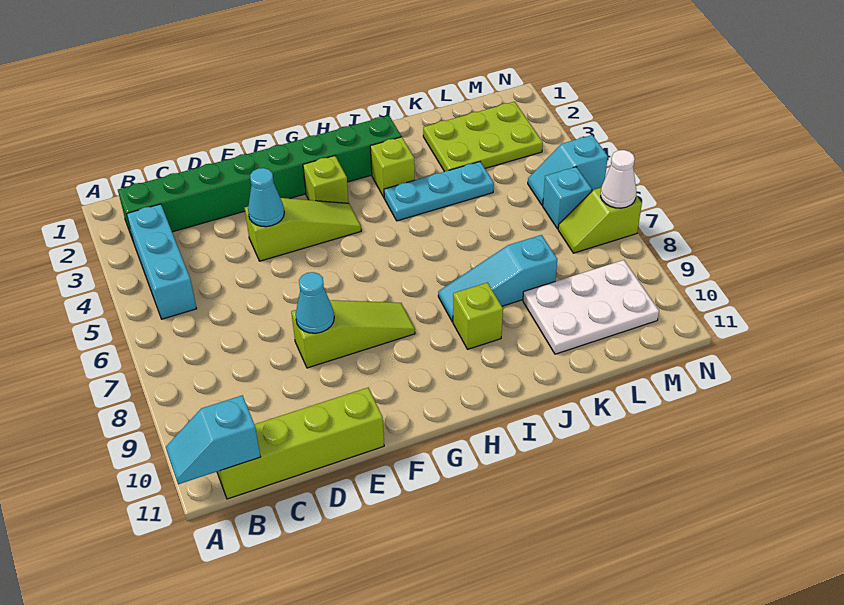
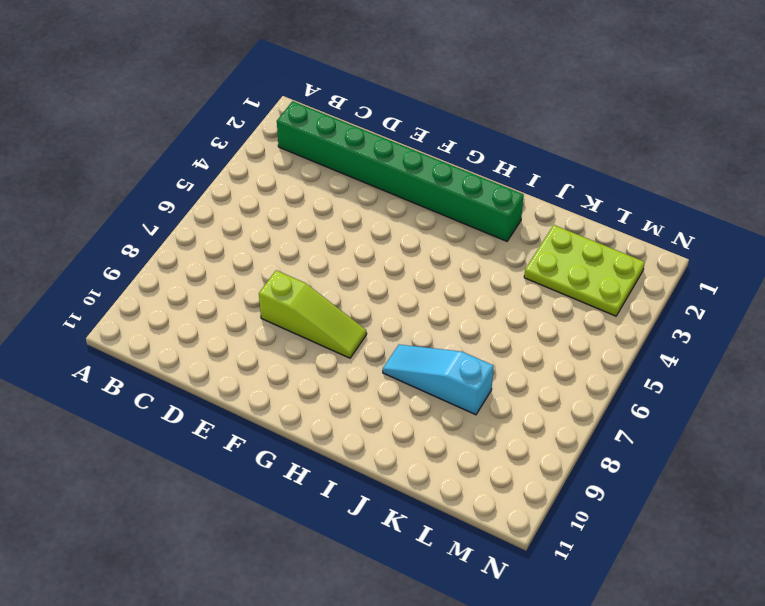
none -> cyan brick B3:B5 level 1
none -> lime brick B11:E11 level 1
none -> lime slope E4:G4 level 1 top E

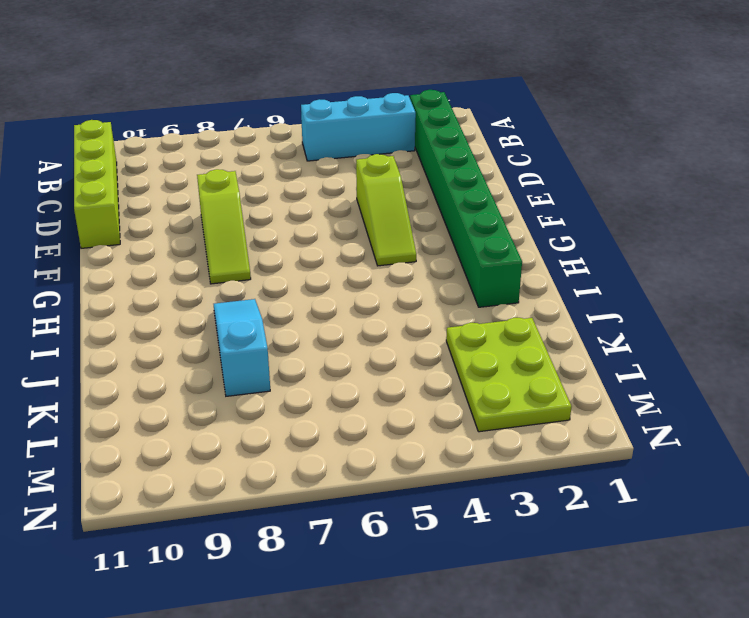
none -> lime brick G3 level 1
none -> lime brick I3 level 1
none -> cyan plate I4:K4 level 1

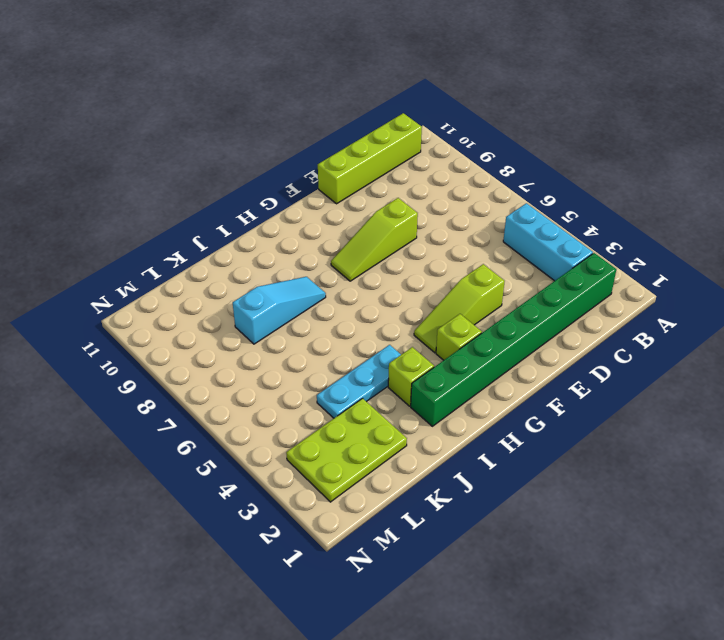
none -> lime brick I9 level 1
none -> white plate K9:M10 level 1
none -> cyan slope M5:N5 level 1 top N

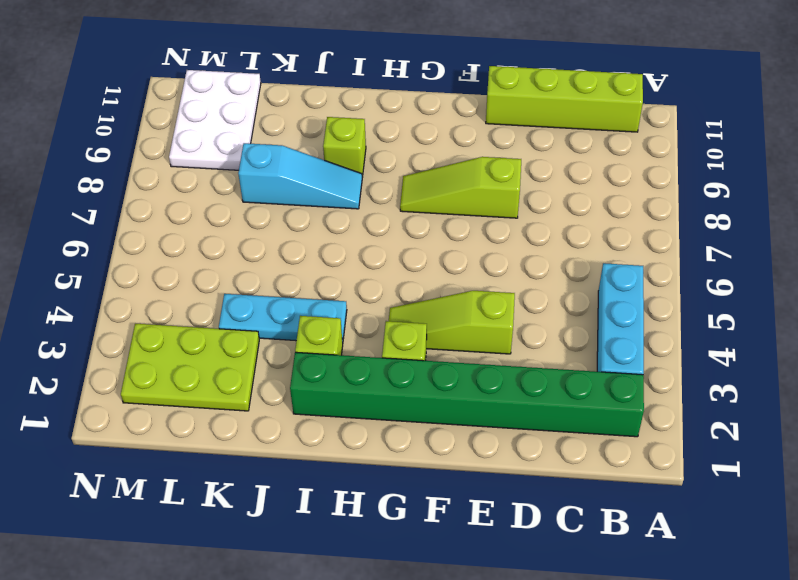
white plate L9:M11 level 1 -> white plate K9:M10 level 1
none -> cyan slope M5:N5 level 1 top N
none -> cyan brick M6 level 1
none -> lime slope M7:N7 level 1 top N

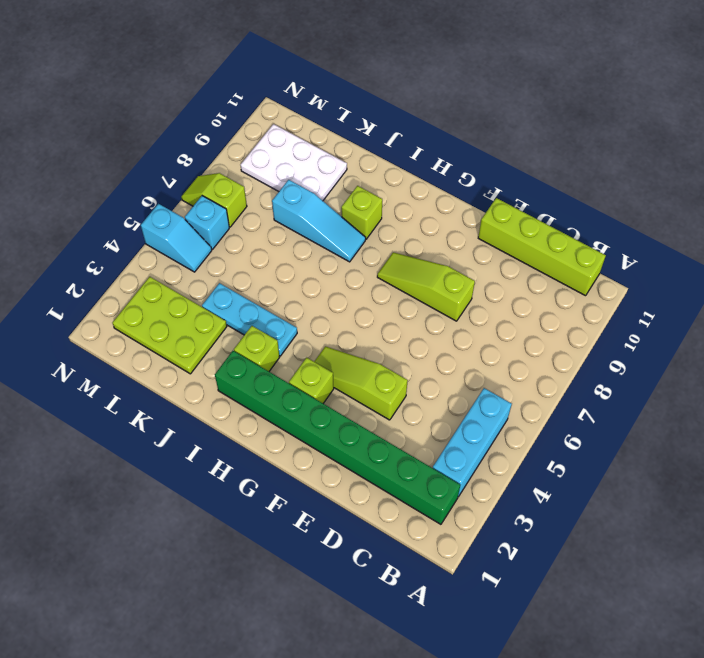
lime slope M7:N7 level 1 top M -> lime slope M7:N7 level 1 top N
none -> cyan slope A11:B11 level 2 top B
none -> cyan cone E4 level 2
none -> cyan cone E8 level 2

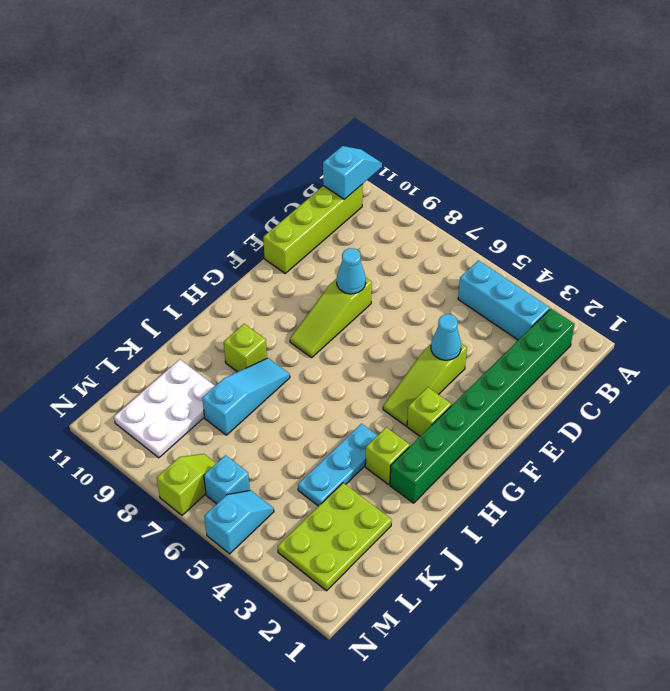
none -> white cone N7 level 2

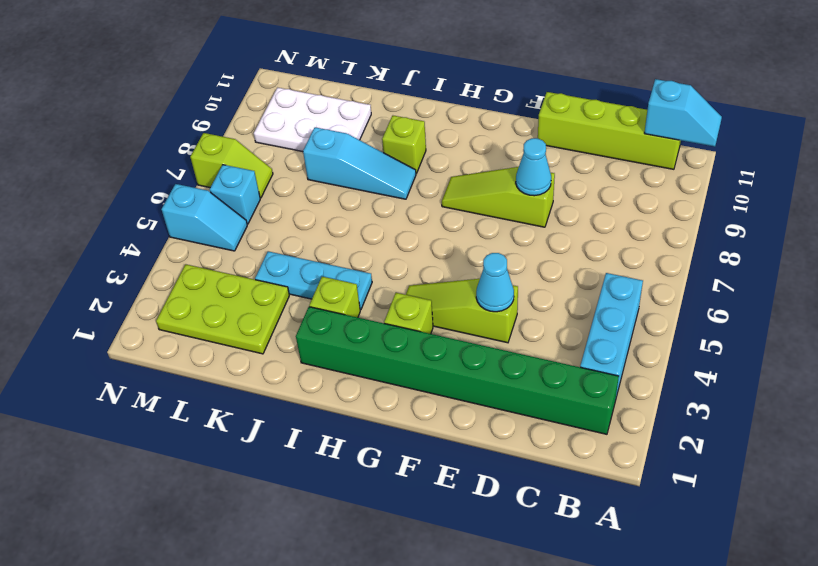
none -> white cone N7 level 2

